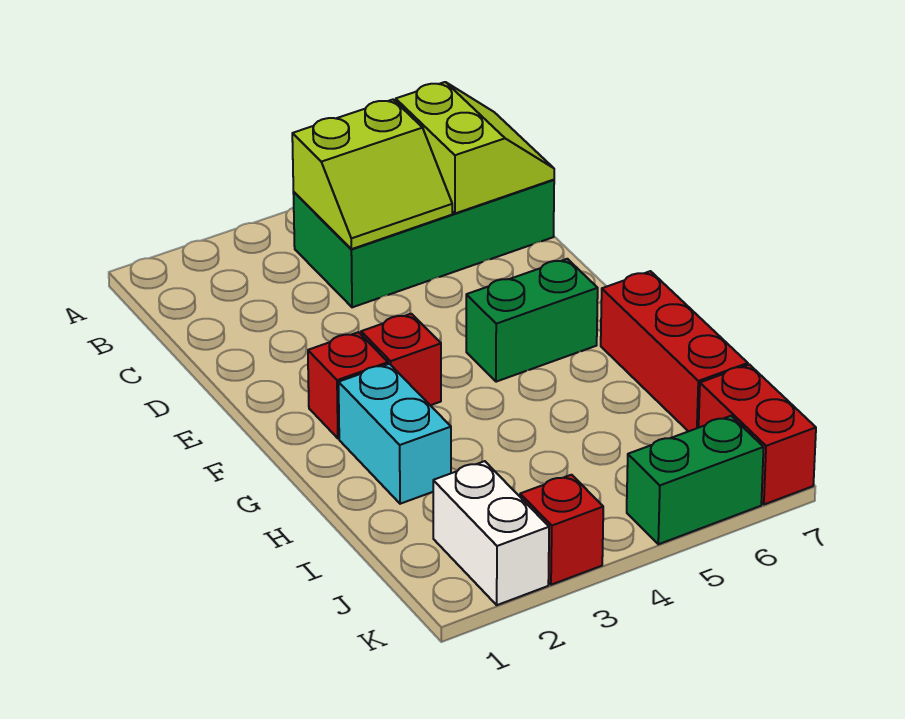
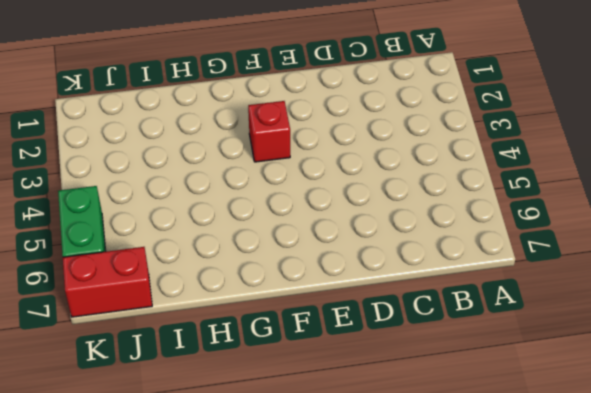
none -> green brick B4:C7 level 1
none -> red brick F2 level 1
none -> green brick F5:F6 level 1

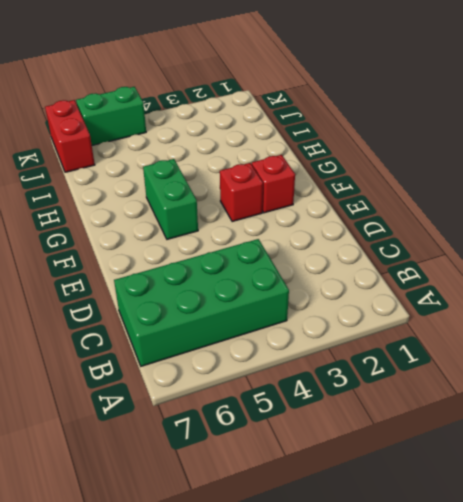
green brick F5:G5 level 1 -> green brick F5:F6 level 1
none -> cyan brick G2:H2 level 1
none -> red brick G7:I7 level 1
none -> white brick J2:K2 level 1

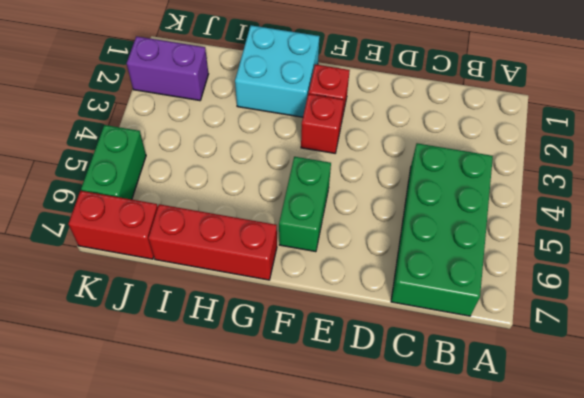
cyan brick G1:H2 level 1 -> cyan brick G2:H2 level 1
purple brick J2:K2 level 1 -> white brick J2:K2 level 1
none -> red brick K3 level 1
none -> lime slope B4:C5 level 2 top B
none -> lime slope B6:C7 level 2 top 6

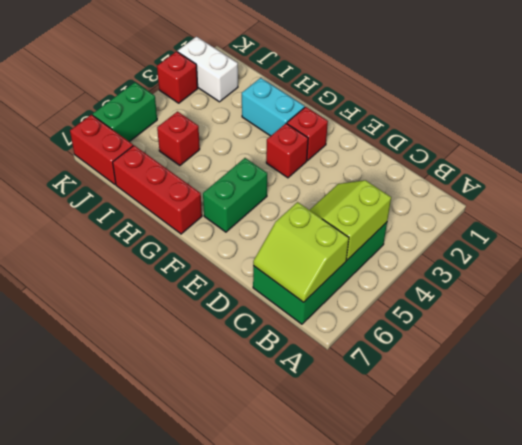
red brick I5 level 1 -> none

